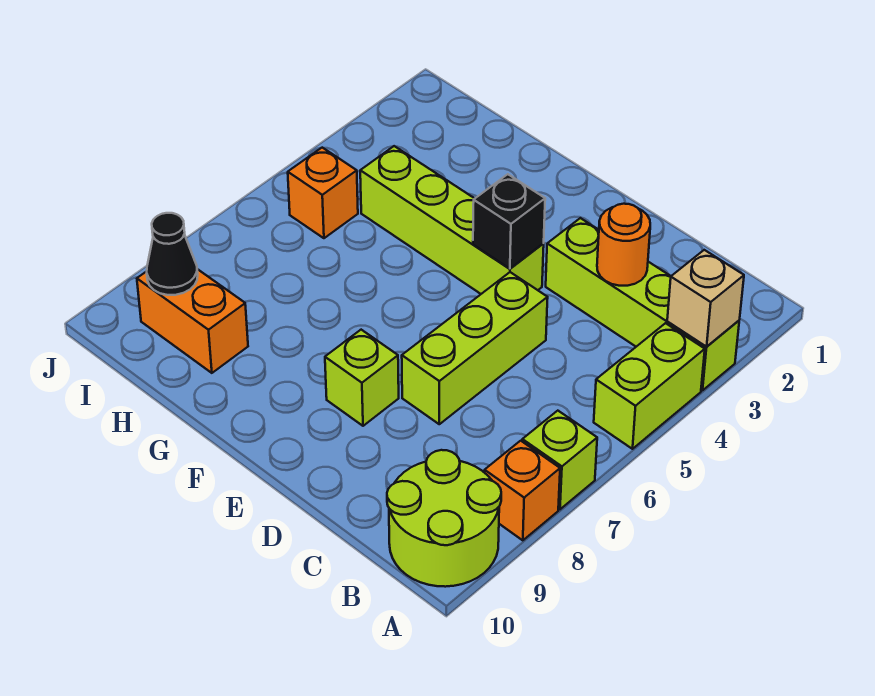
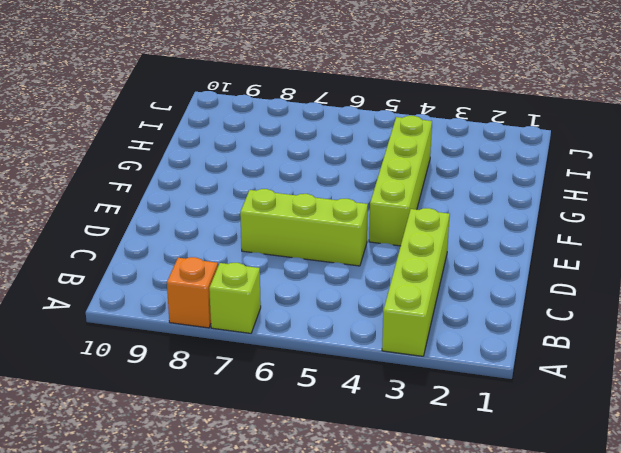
none -> lime brick A4:A5 level 1
none -> lime round brick A9:B10 level 1
none -> lime brick E8 level 1

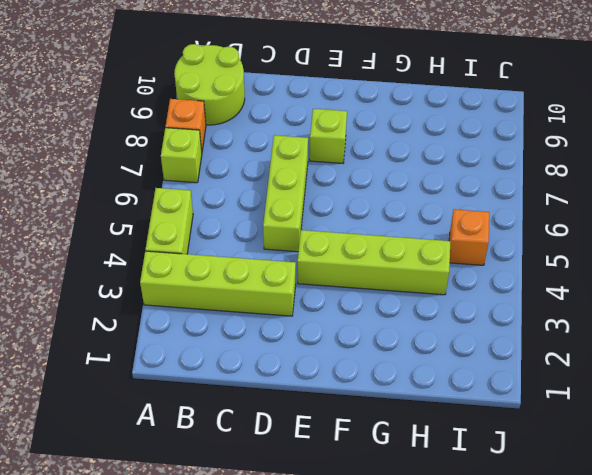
none -> orange brick H9:I9 level 1
none -> tan brick A3 level 2
none -> orange round brick C3 level 2

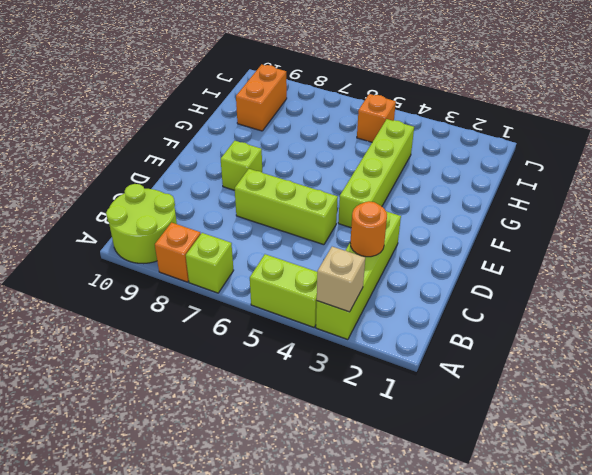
none -> black brick E4 level 2
none -> black cone I9 level 2

